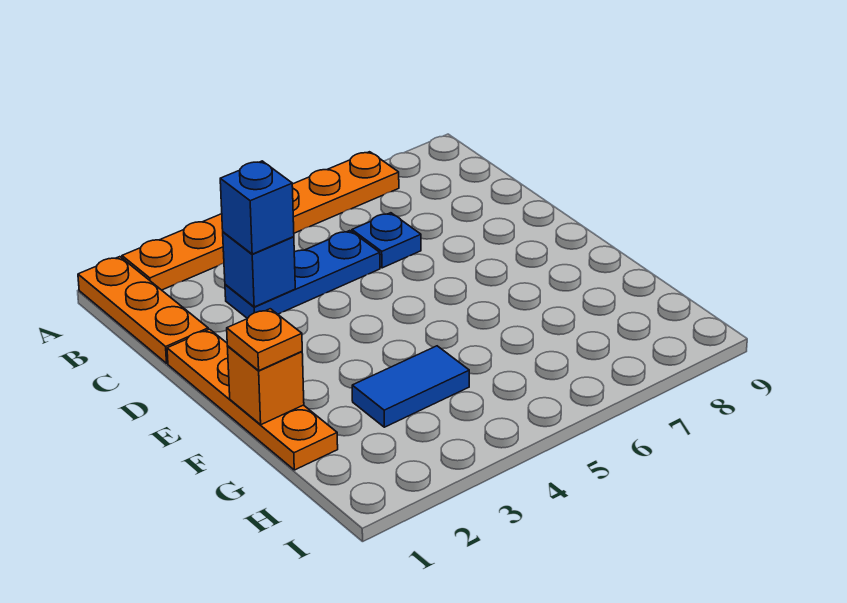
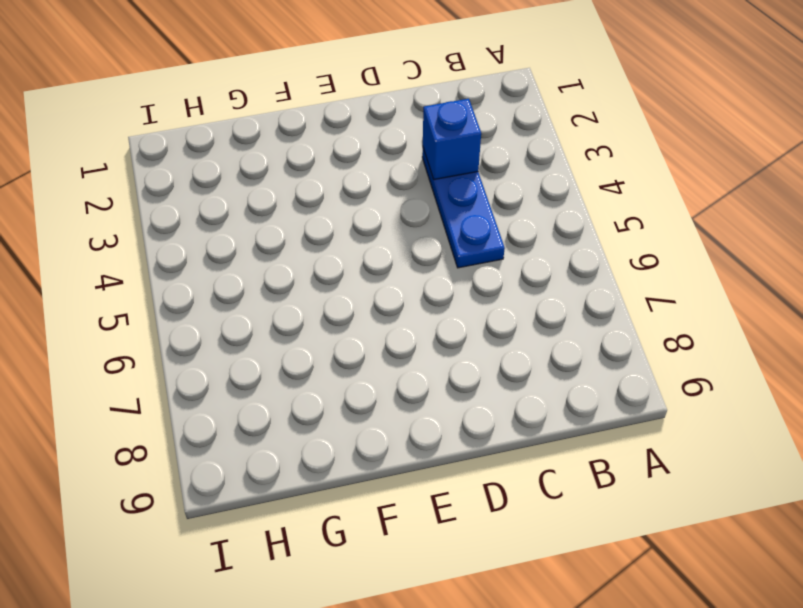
none -> orange plate A1:C1 level 1
none -> orange plate A2:A7 level 1

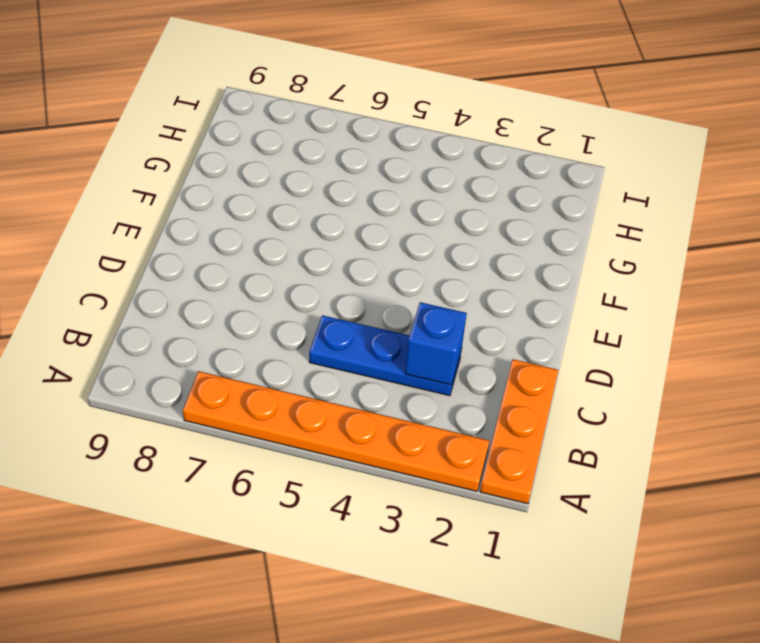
none -> blue plate C6 level 1
none -> orange plate D1:G1 level 1

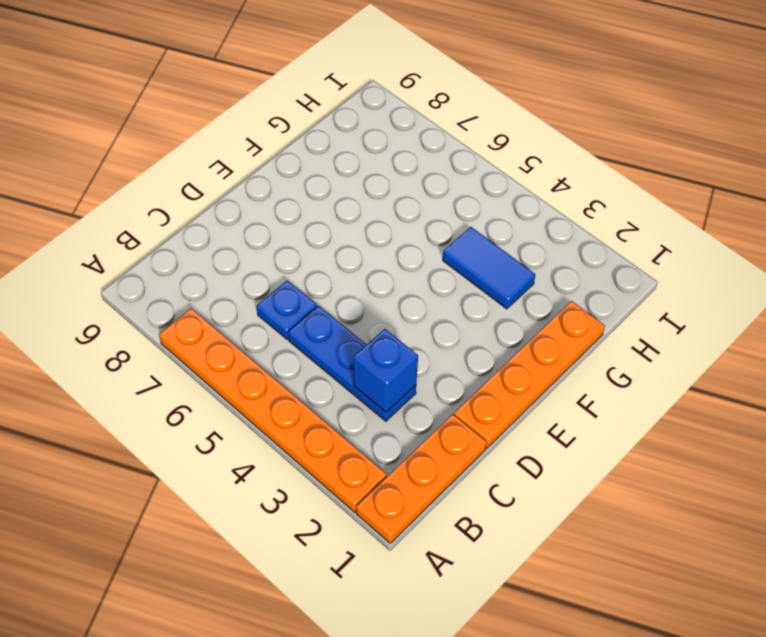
none -> orange brick F1 level 2
none -> blue brick C3 level 3

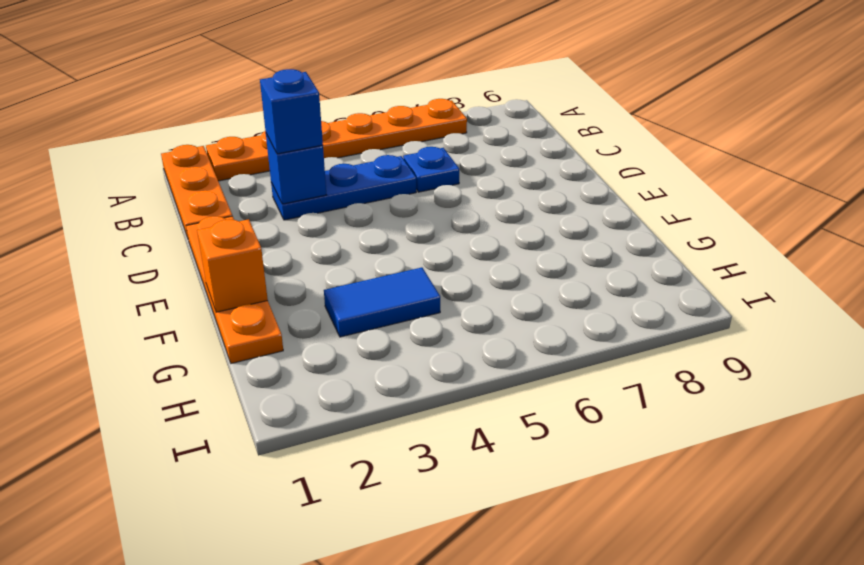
none -> orange plate F1 level 3

